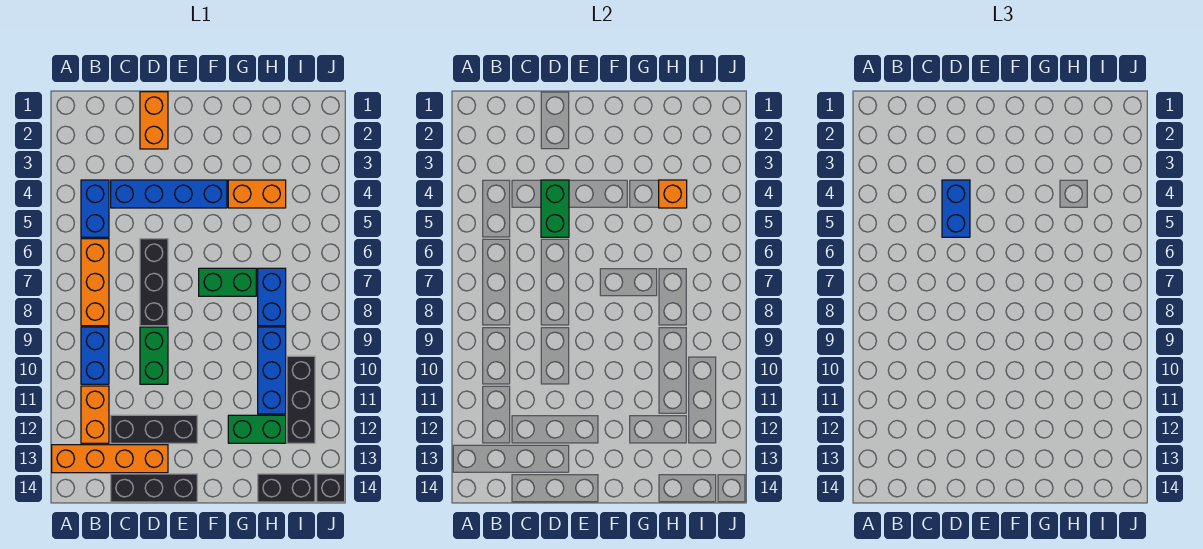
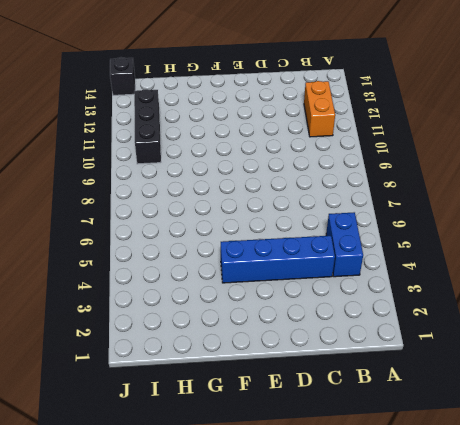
none -> orange brick A13:D13 level 1
none -> orange brick B6:B8 level 1
none -> blue brick B9:B10 level 1

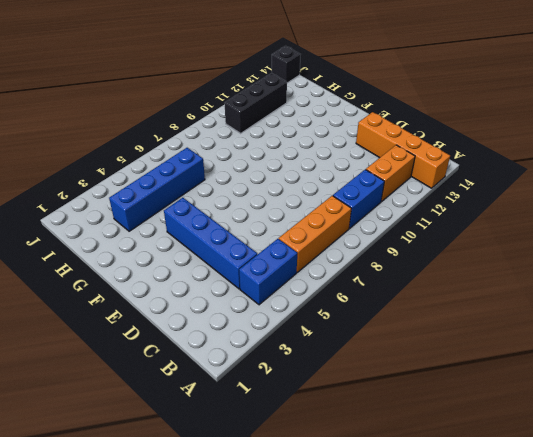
blue brick H3:H6 level 1 -> orange brick G4:H4 level 1
none -> black brick C12:E12 level 1
none -> black brick C14:E14 level 1
none -> orange brick D1:D2 level 1

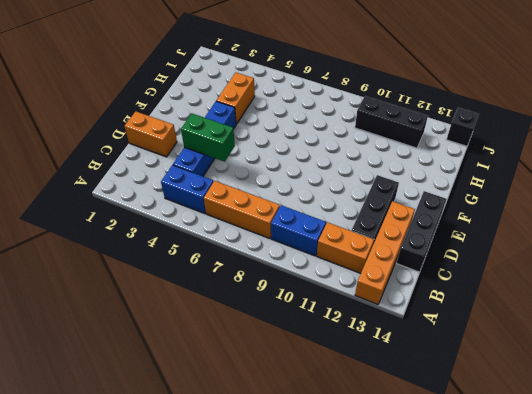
none -> black brick D6:D8 level 1
none -> green brick D9:D10 level 1
none -> green brick F7:G7 level 1

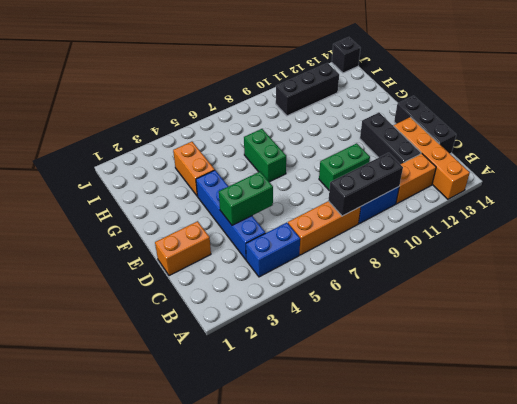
black brick B8:B10 level 2 -> black brick D6:D8 level 1
none -> green brick G12:H12 level 1
none -> blue brick H7:H8 level 1
none -> blue brick H9:H11 level 1

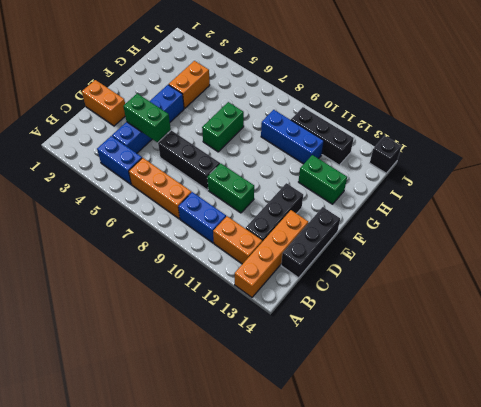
green brick G12:G13 level 1 -> green brick G12:H12 level 1
none -> blue brick H7:H8 level 1
none -> black brick H14:I14 level 1
none -> orange brick H4 level 2

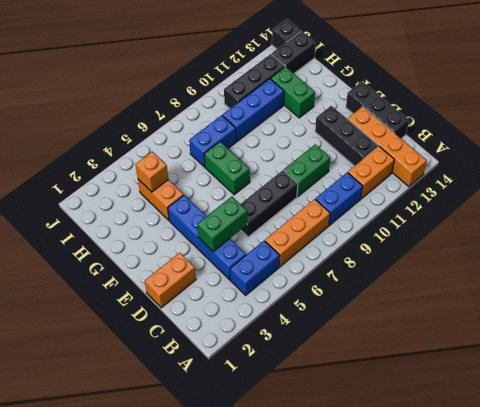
black brick I13:I14 level 1 -> black brick H14:I14 level 1
none -> blue brick D4:D5 level 3

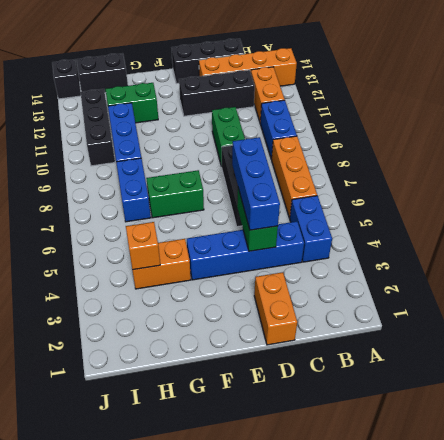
blue brick D4:D6 level 3 -> blue brick D4:D5 level 3

